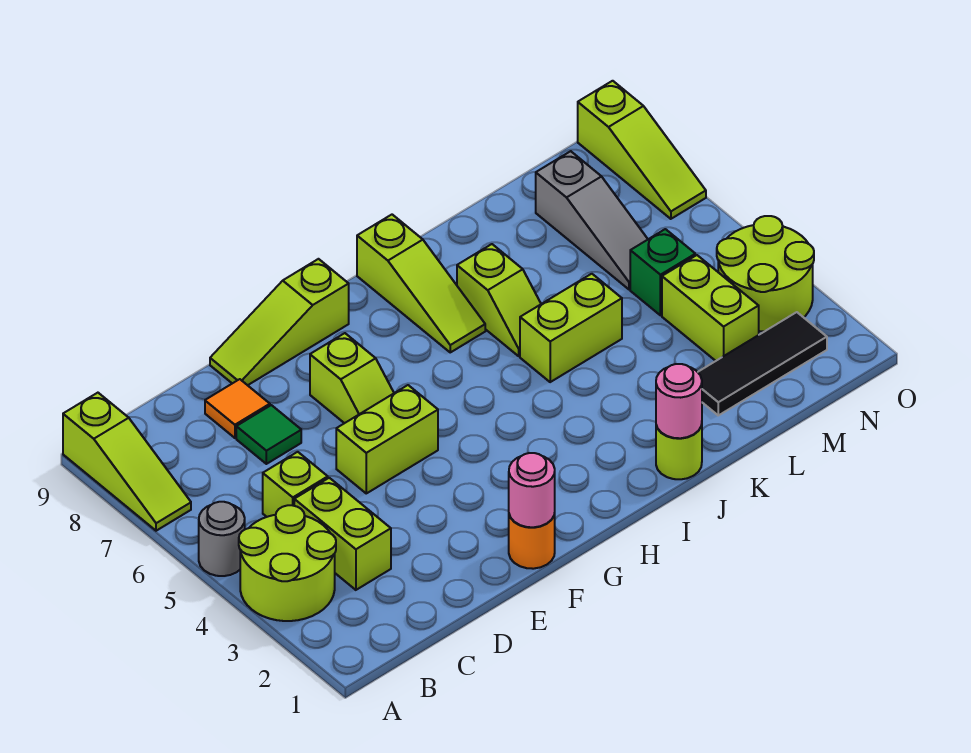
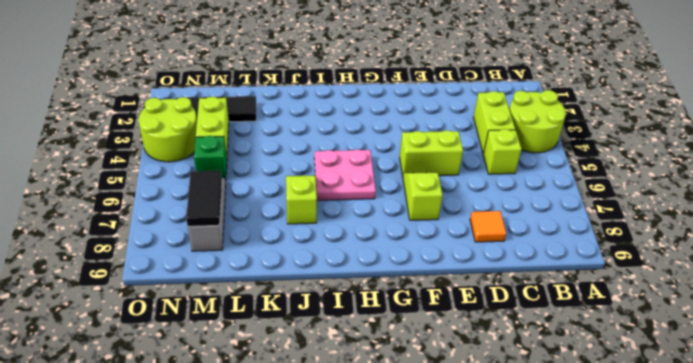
pink plate H5:I6 level 1 -> none
black tile M7:M8 level 2 -> none
none -> grey round brick A5 level 1
none -> lime slope A7:A9 level 1 top 9
none -> green tile D7 level 1

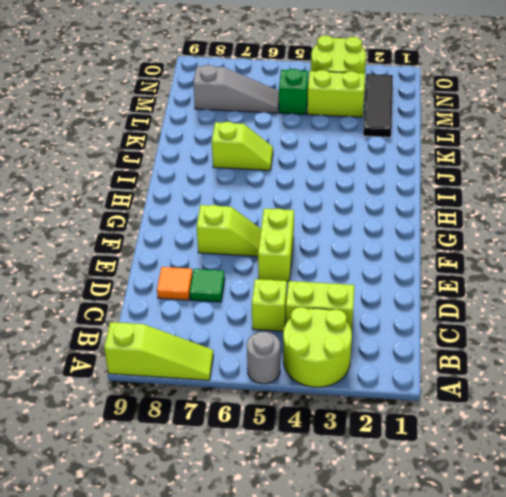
none -> lime slope E9:G9 level 1 top G
none -> orange round brick F1 level 1
none -> lime slope I7:I9 level 1 top 9

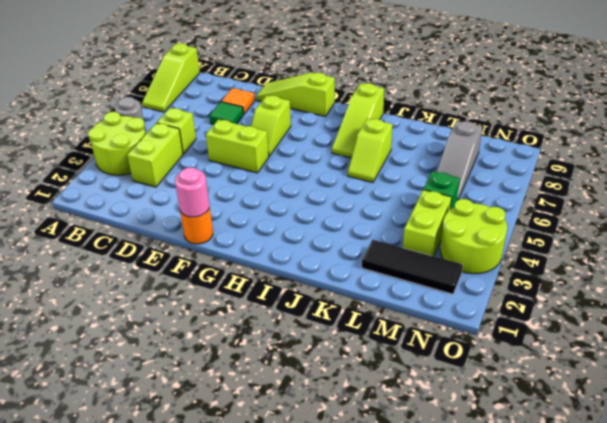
none -> lime round brick J1 level 1
none -> lime brick J5:K5 level 1
none -> lime slope O7:O9 level 1 top 9

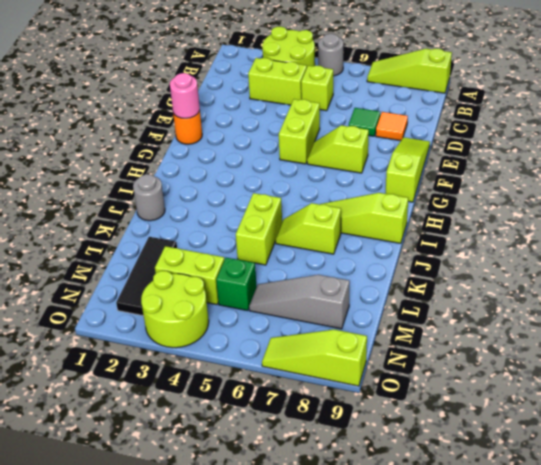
grey round brick J1 level 1 -> lime round brick J1 level 1
none -> pink round brick J1 level 2

